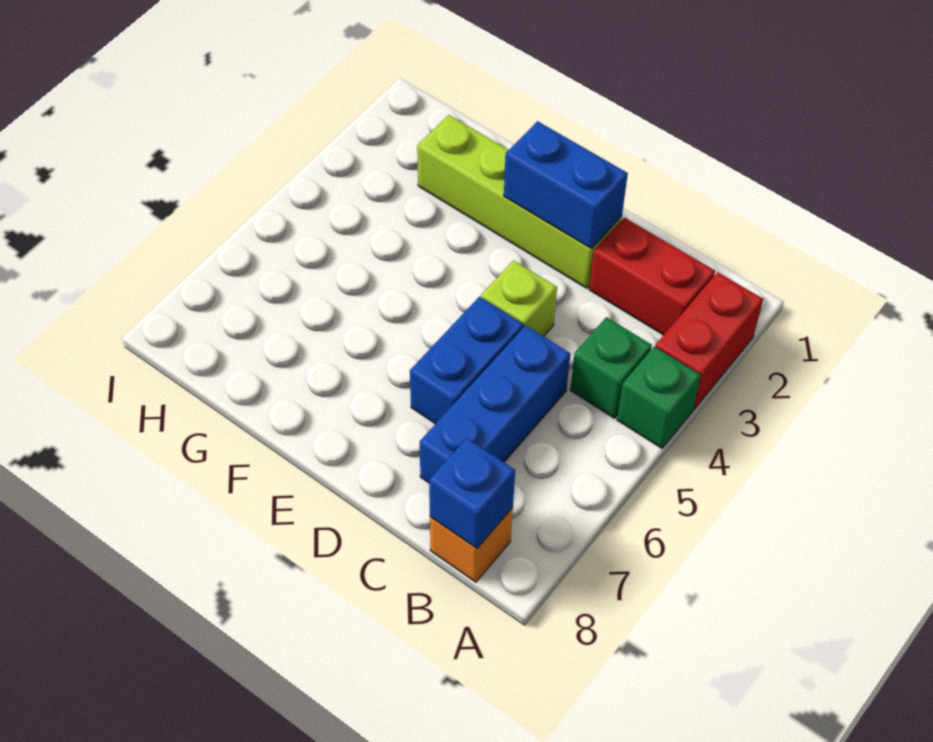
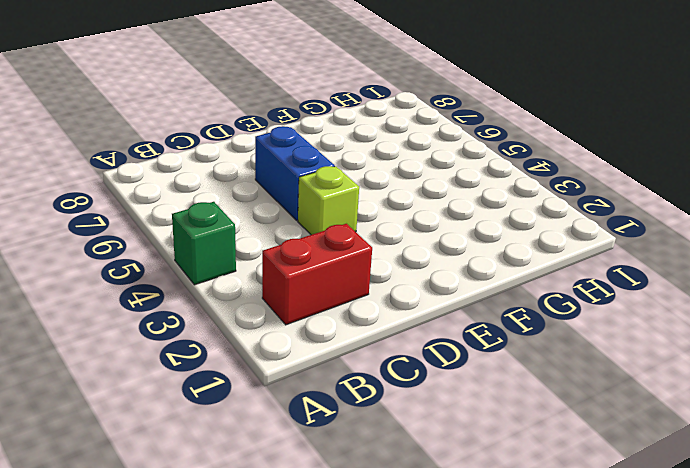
none -> red brick A2:A3 level 1
none -> green brick B4 level 1

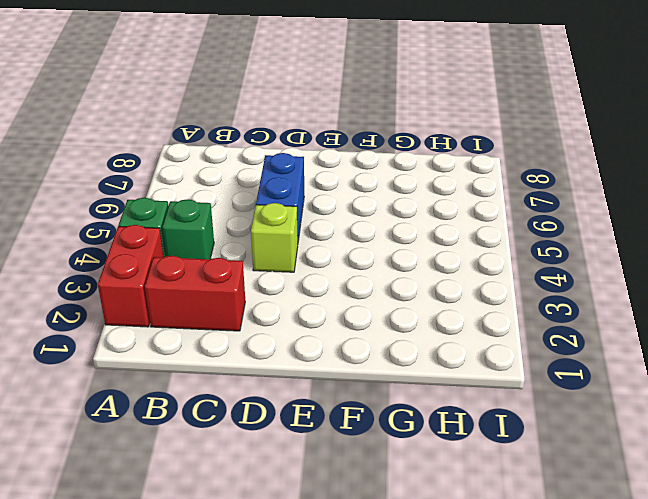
none -> orange brick B8 level 1
none -> blue brick C5:C7 level 1

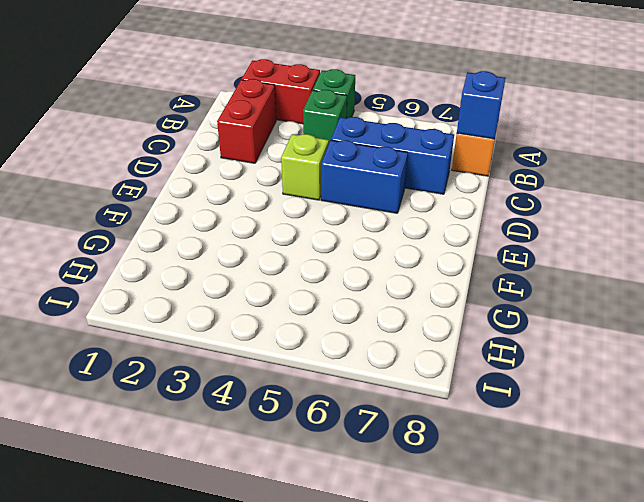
none -> lime brick D2:G2 level 1
none -> blue brick D2:E2 level 2

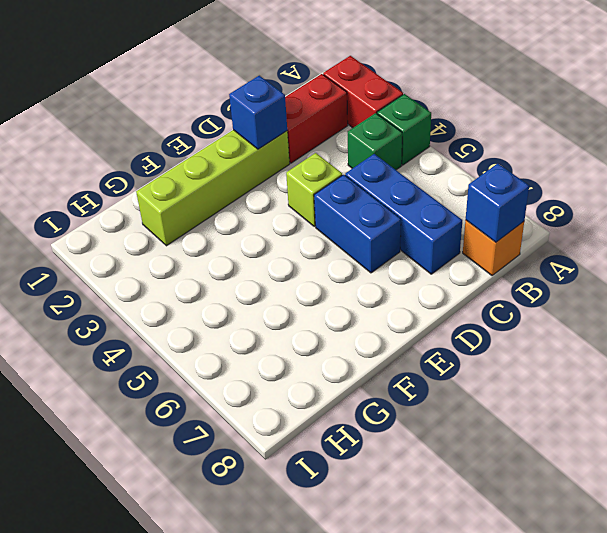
blue brick D2 level 2 -> blue brick D2:E2 level 2

